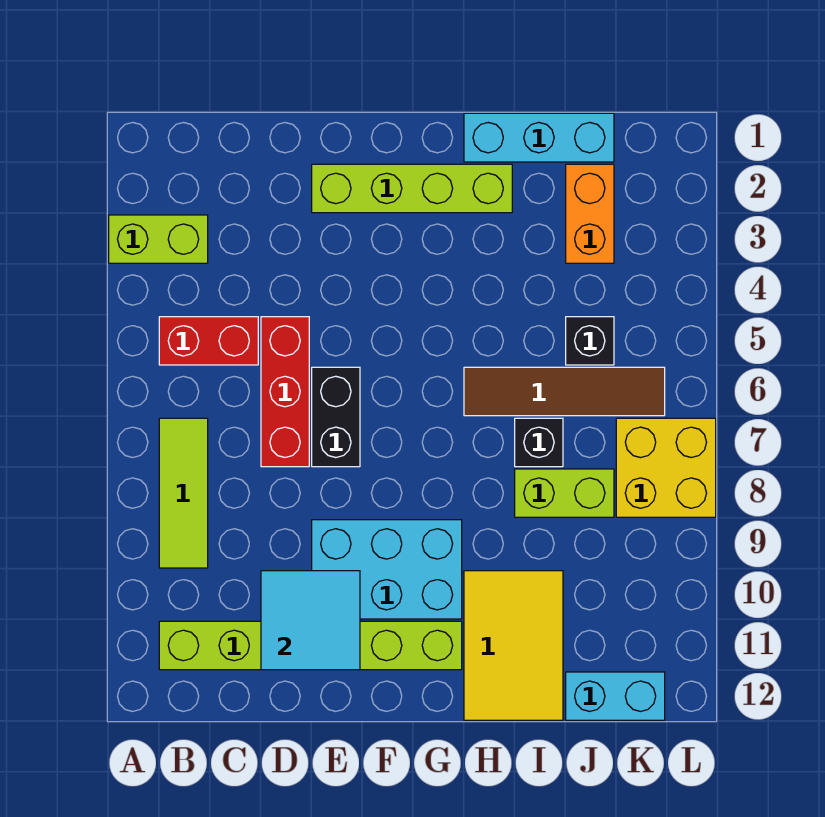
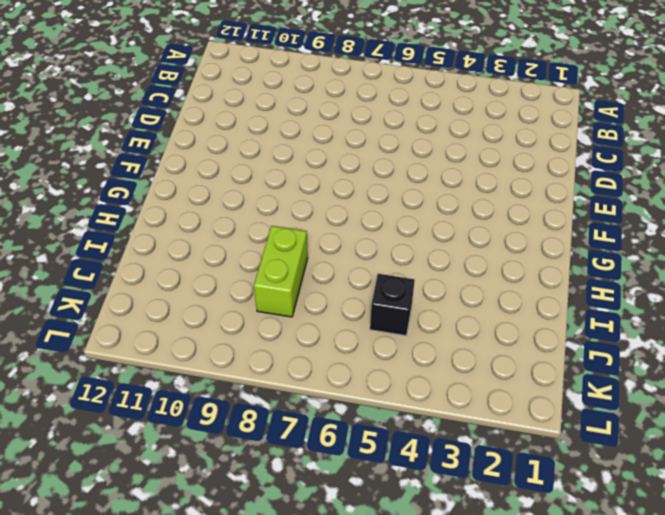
none -> lime brick A3:B3 level 1
none -> red brick B5:C5 level 1
none -> lime tile B7:B9 level 1

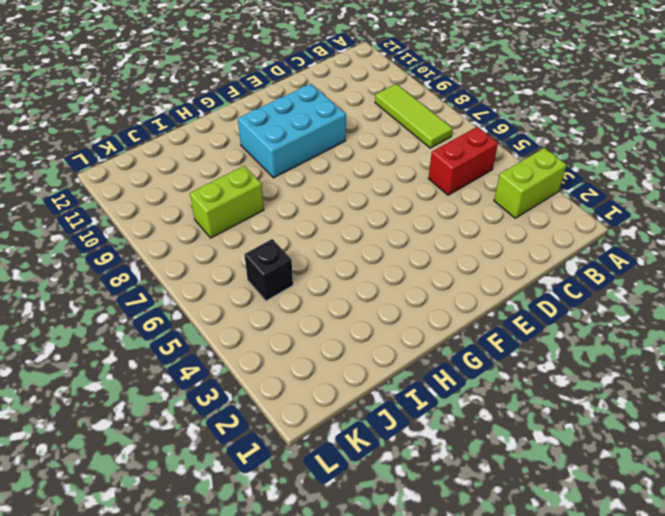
none -> lime brick B11:G11 level 1
none -> red brick D5:D7 level 1
none -> lime brick E2:H2 level 1

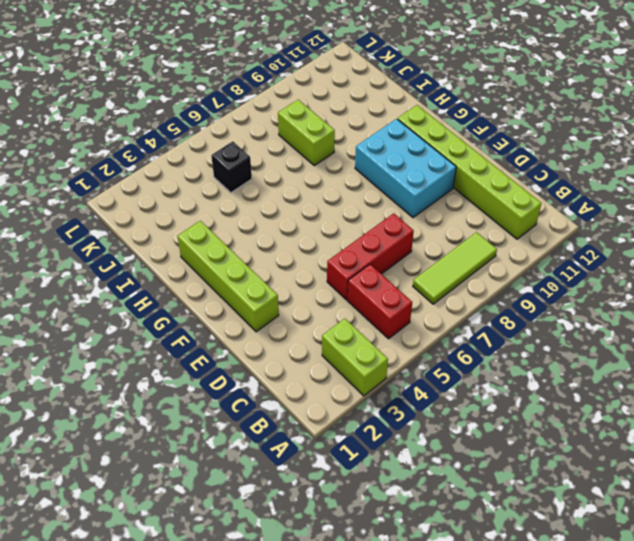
none -> black brick E6:E7 level 1
none -> cyan brick H1:J1 level 1
none -> brown tile H6:K6 level 1

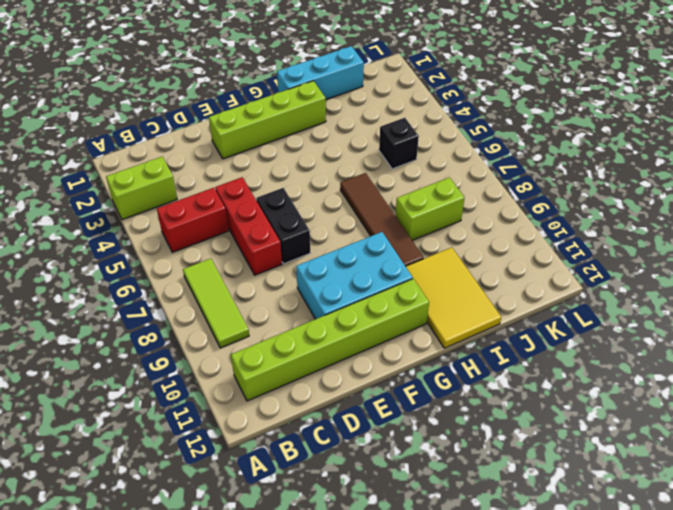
brown tile H6:H9 level 1 -> brown tile H6:K6 level 1
none -> black brick I7 level 1
none -> orange brick J2:J3 level 1
none -> cyan brick J12:K12 level 1

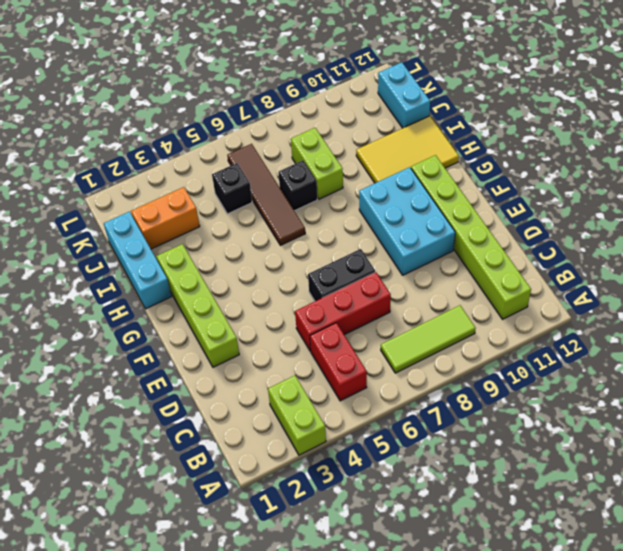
none -> yellow brick K7:L8 level 1
none -> cyan tile D10:E11 level 2

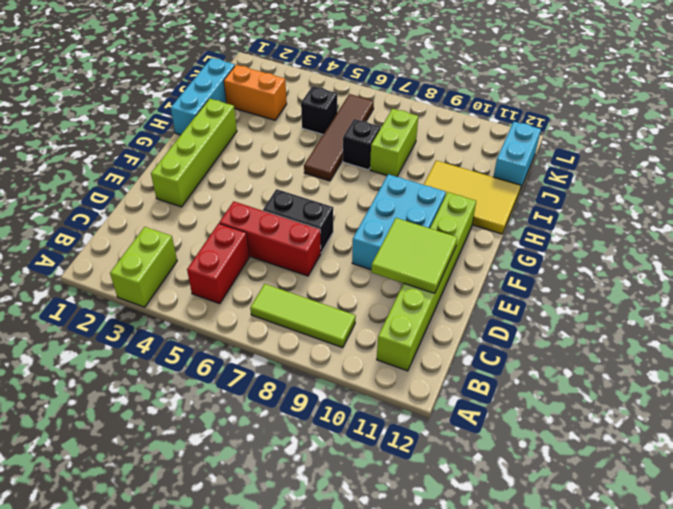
lime tile D10:E11 level 2 -> cyan tile D10:E11 level 2
none -> yellow brick K7:L8 level 1

